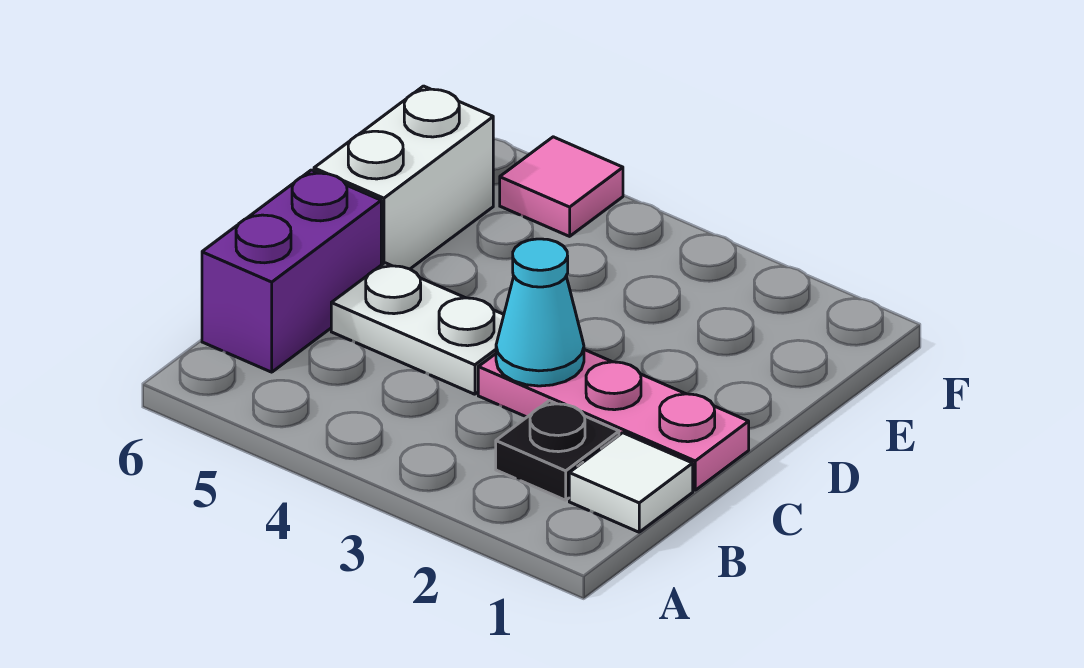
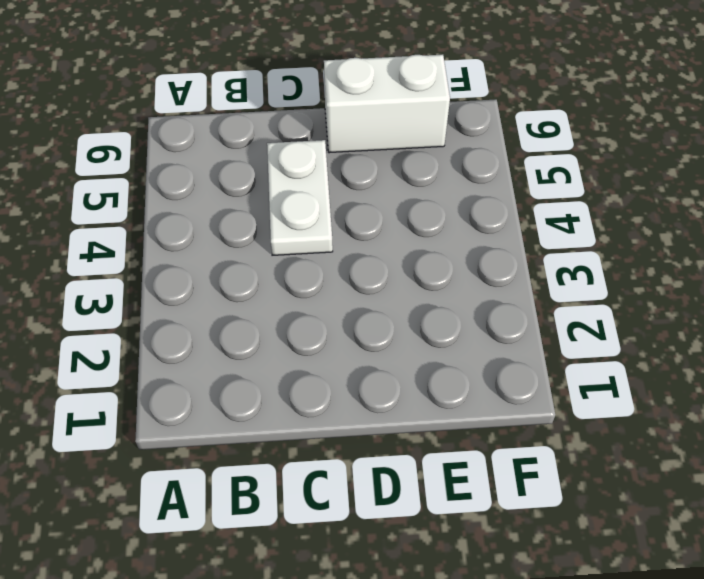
none -> white tile B1 level 1
none -> black plate B2 level 1

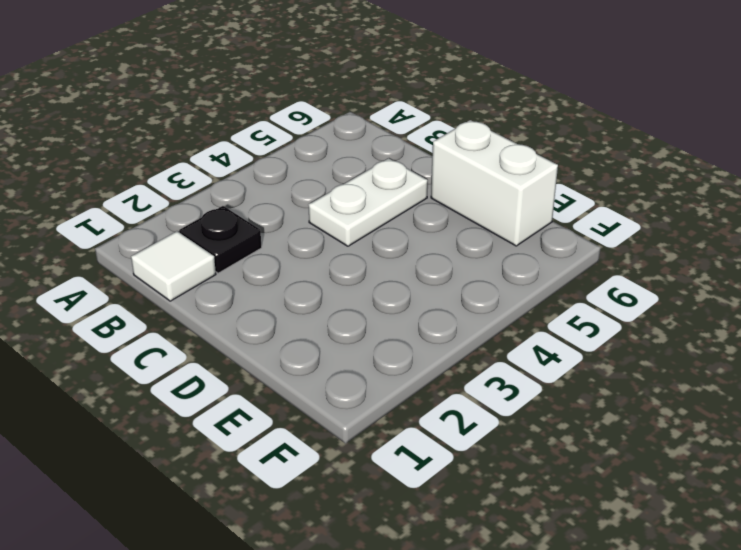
none -> purple brick B6:C6 level 1
none -> pink plate C1:C3 level 1

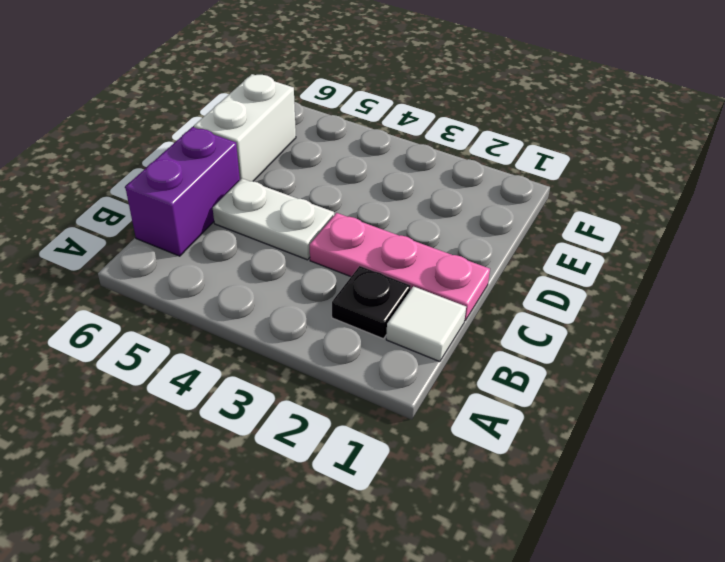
none -> pink tile F5 level 1
none -> cyan cone C3 level 2

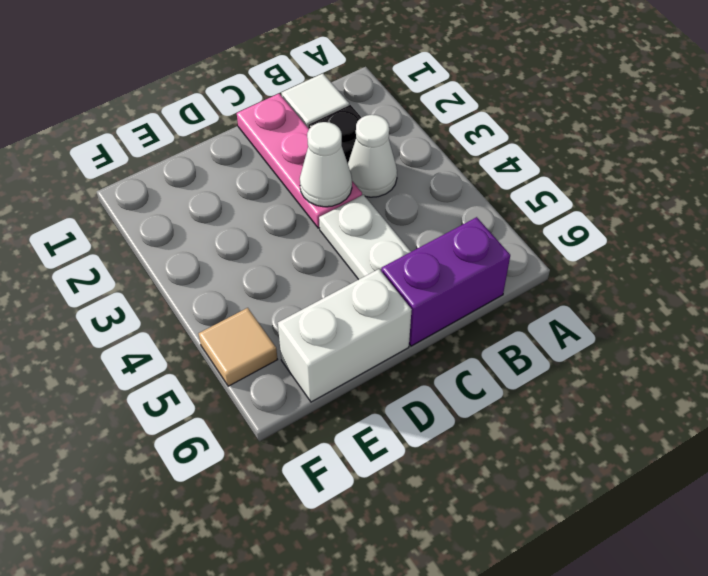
white cone B3 level 1 -> none
white cone C3 level 2 -> cyan cone C3 level 2
tan tile F5 level 1 -> pink tile F5 level 1

